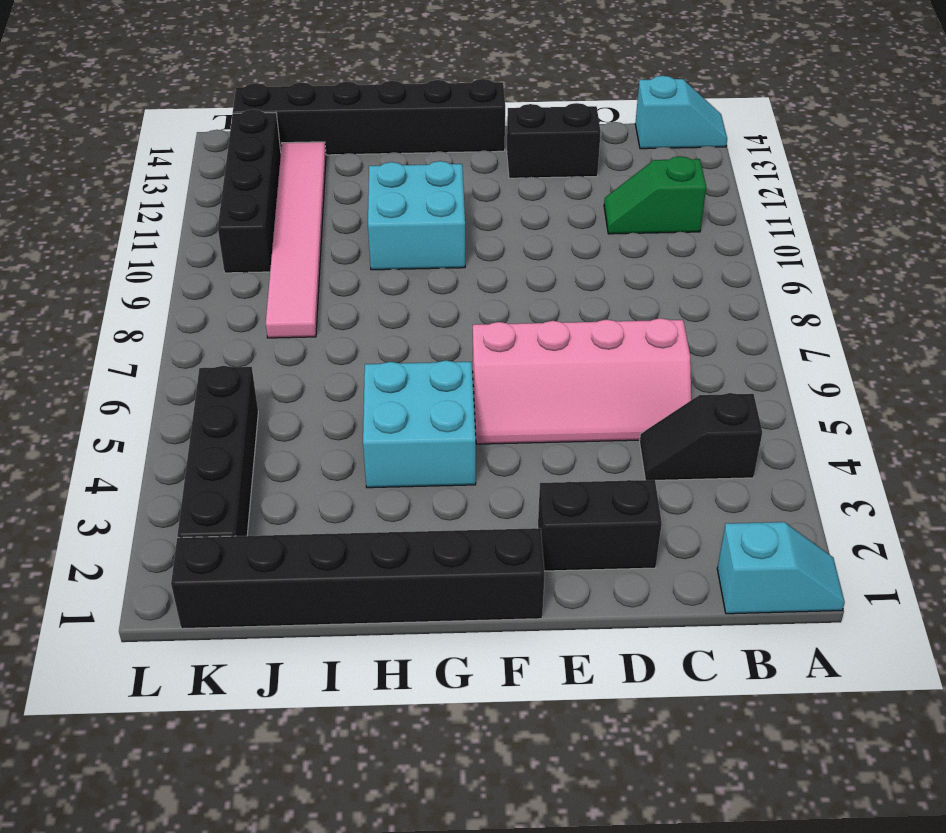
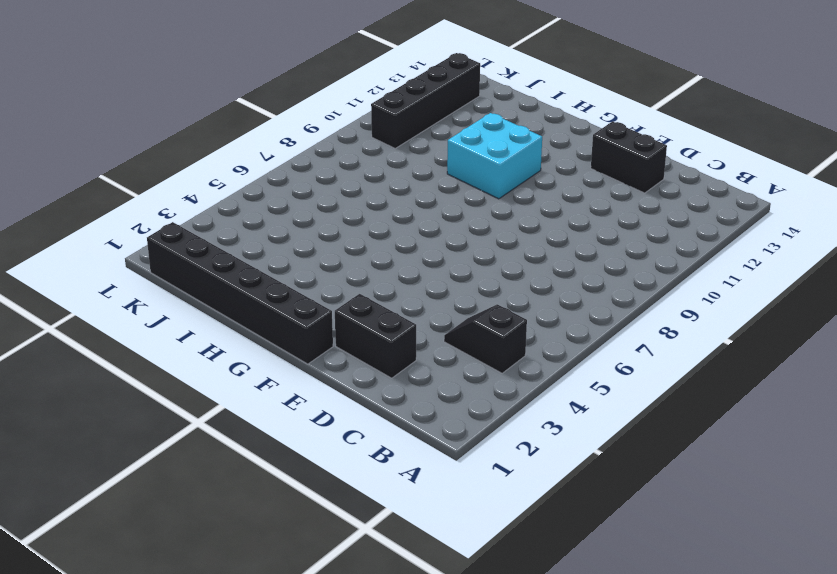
none -> cyan slope A1:B1 level 1 top B
none -> cyan slope A14:B14 level 1 top B
none -> green slope B11:C11 level 1 top B

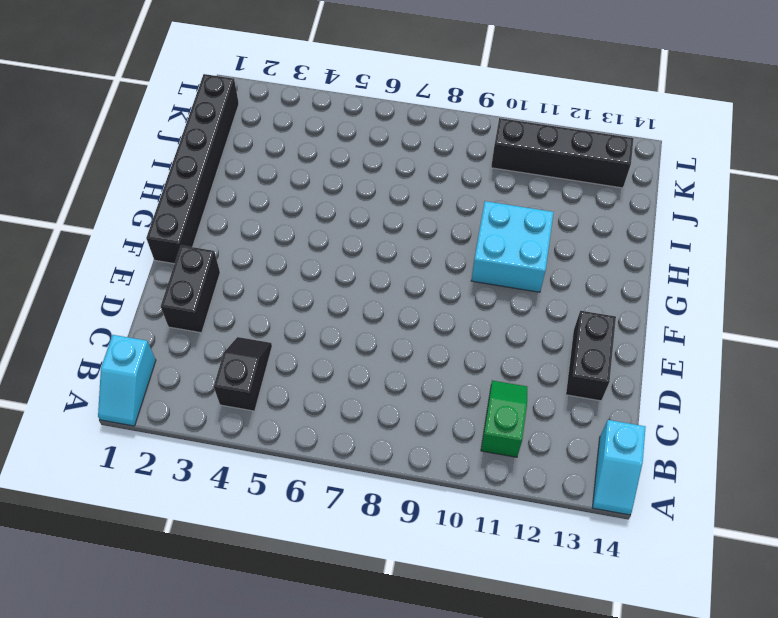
none -> pink slope C5:F6 level 1 top 6
none -> black brick F14:K14 level 1
none -> cyan brick G4:H5 level 1

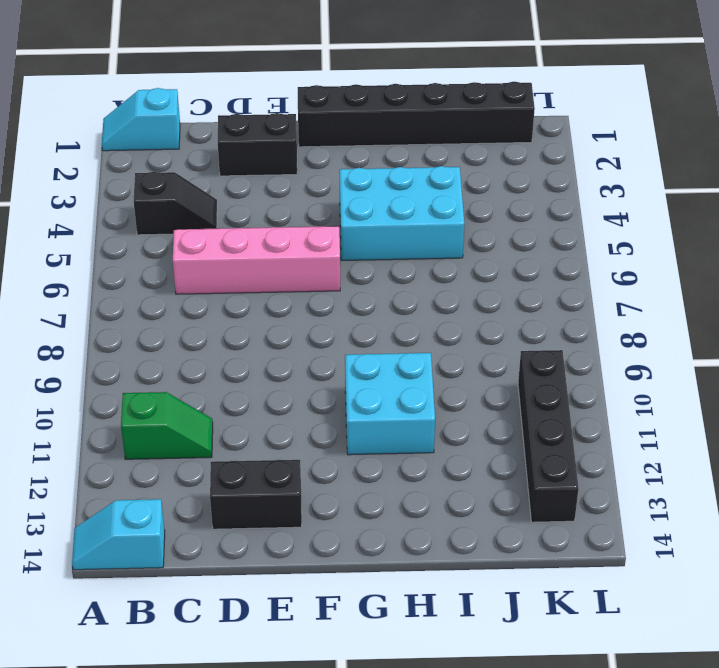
cyan brick G4:I5 level 1 -> cyan brick G4:H5 level 1
none -> black brick F14:K14 level 1
none -> pink tile J8:J13 level 1
none -> black brick K2:K5 level 1

